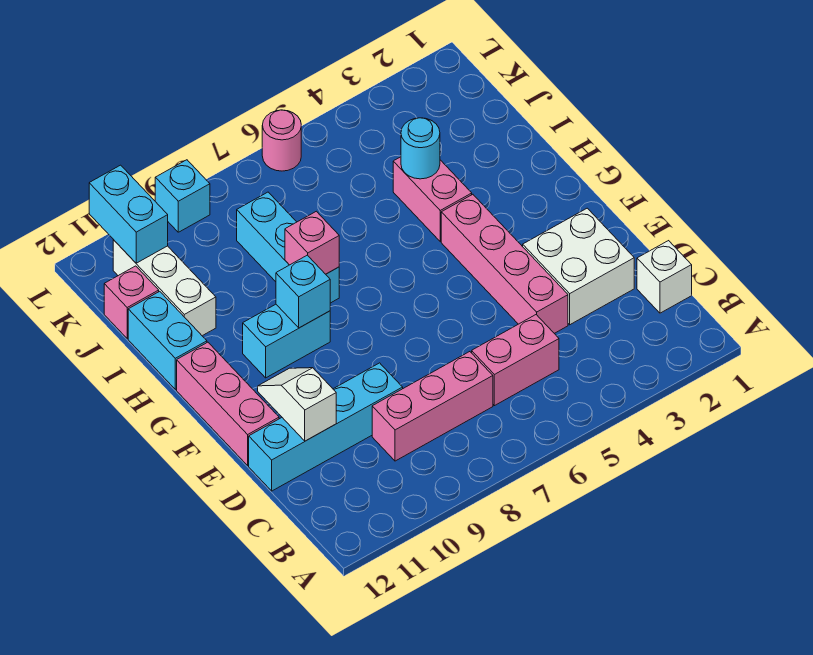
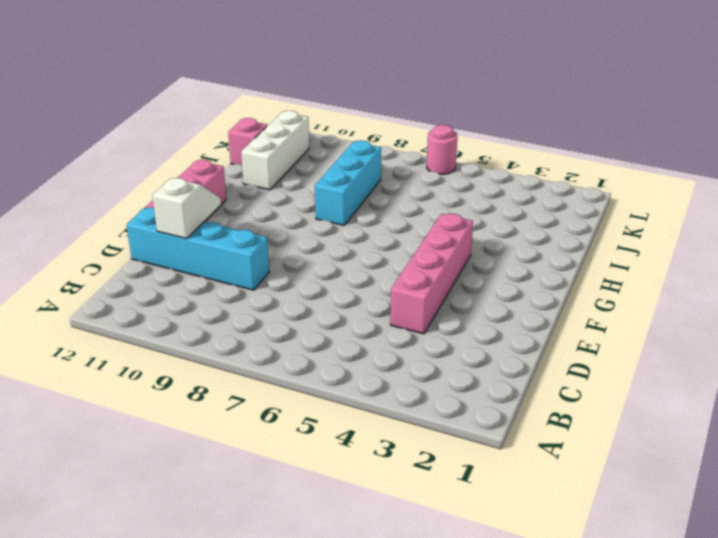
none -> white brick C1 level 1
none -> pink brick C5:C6 level 1
none -> pink brick C7:C9 level 1

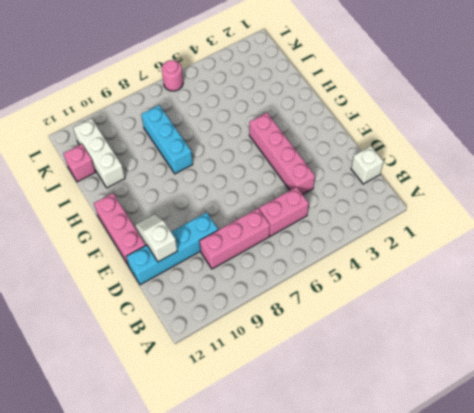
none -> white brick D2:E3 level 1
none -> cyan brick G9:G10 level 1
none -> pink brick H4:I4 level 1

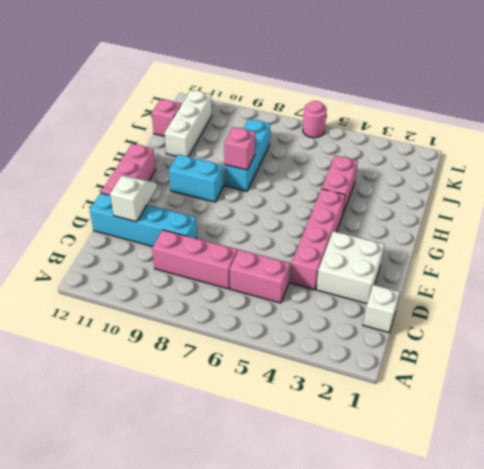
none -> cyan brick H12:I12 level 1
none -> cyan brick L9 level 1
none -> cyan brick G9 level 2

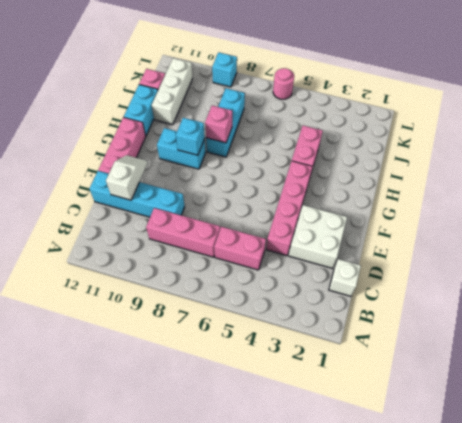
none -> cyan round brick I4 level 2
none -> cyan brick K11:L11 level 2

